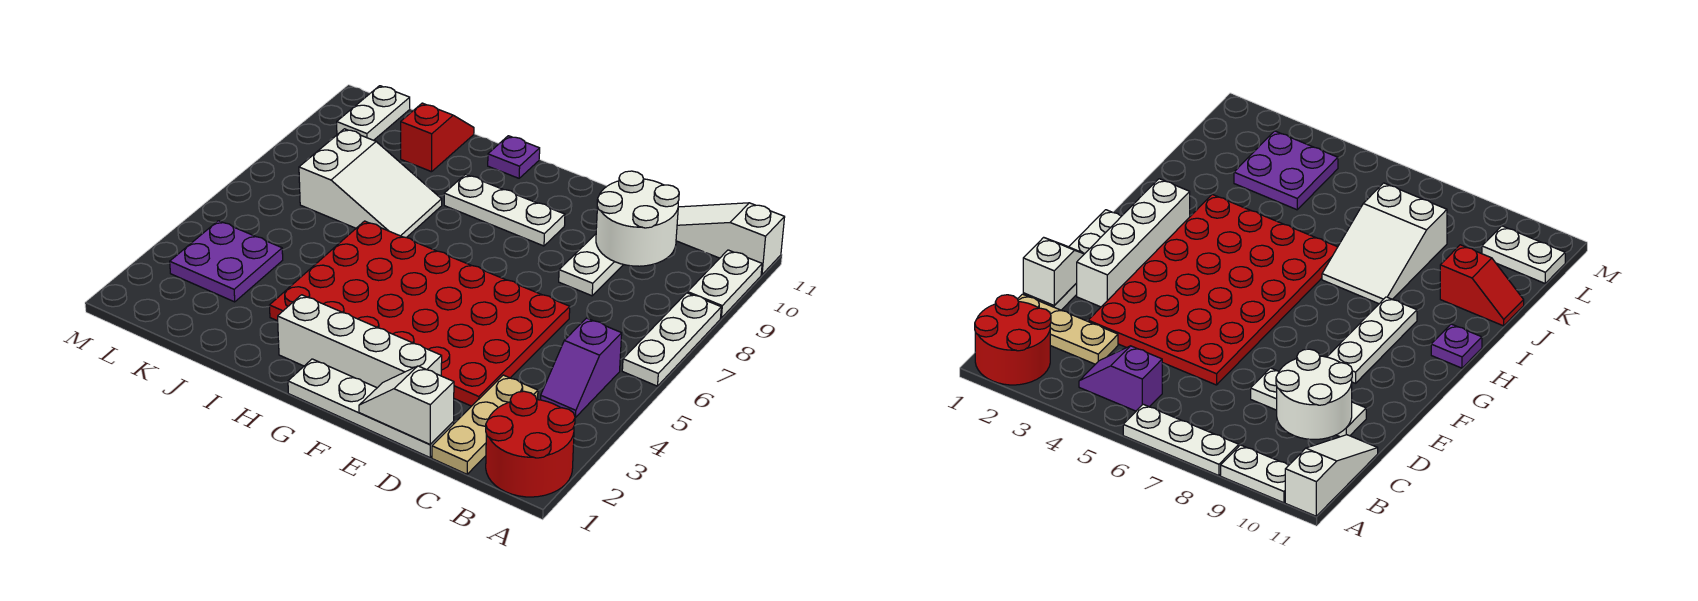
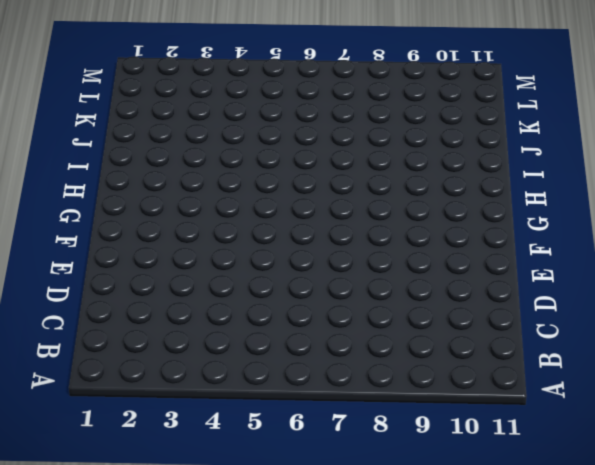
none -> red round brick A1:B2 level 1
none -> white plate A6:A8 level 1
none -> white plate A9:A10 level 1

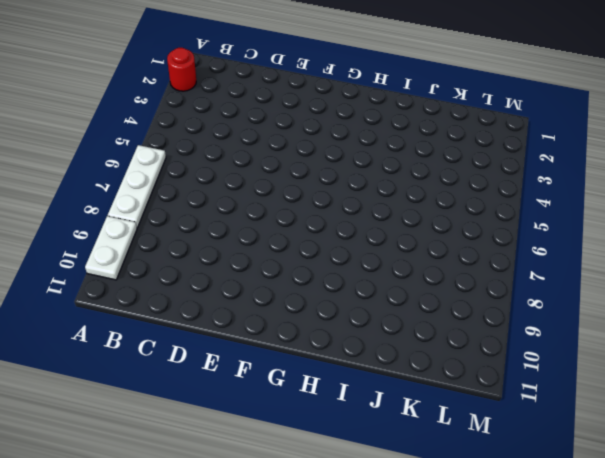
red round brick A2 level 1 -> red round brick A1:B2 level 1
none -> white slope A11:C11 level 1 top A
none -> purple slope B4:B5 level 1 top 5
none -> tan plate C1:C3 level 1

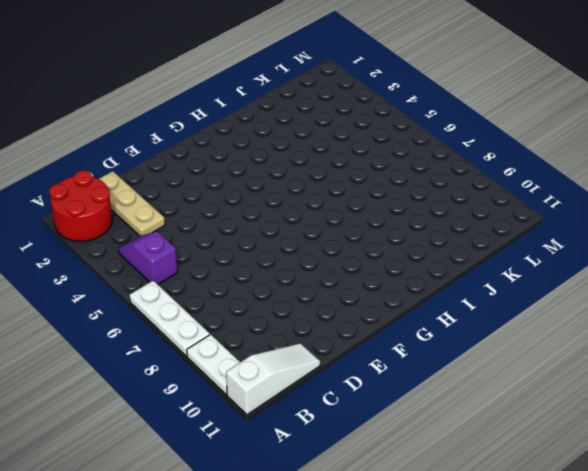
none -> white plate D1:G1 level 1
none -> red plate D3:I6 level 1
none -> white plate D8:D10 level 1

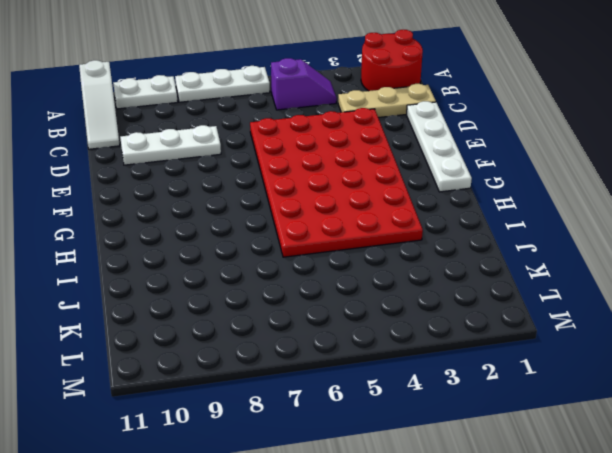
none -> white brick E2:H2 level 1
none -> white plate F9:H9 level 1
none -> purple plate H11 level 1

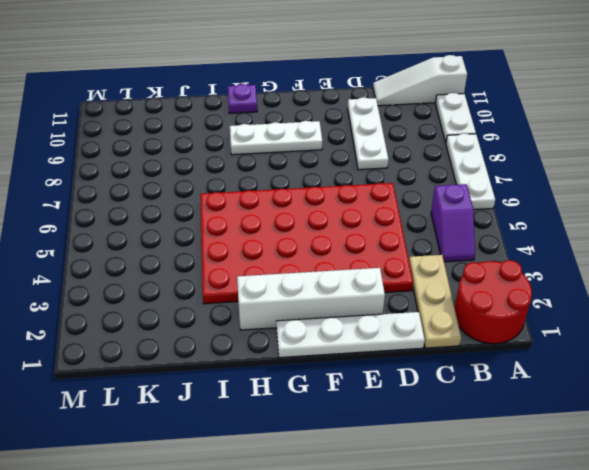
none -> white slope I7:K8 level 1 top K
none -> red slope J10:J11 level 1 top 10
none -> purple plate K3:L4 level 1

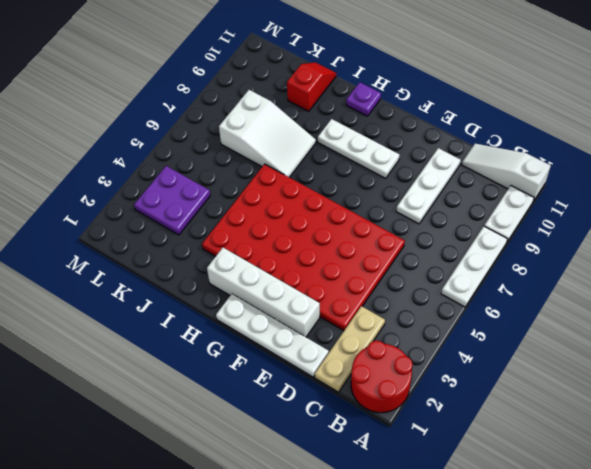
none -> purple slope B4:B5 level 1 top 5
none -> white plate L10:L11 level 1
none -> white round brick C9:D10 level 2

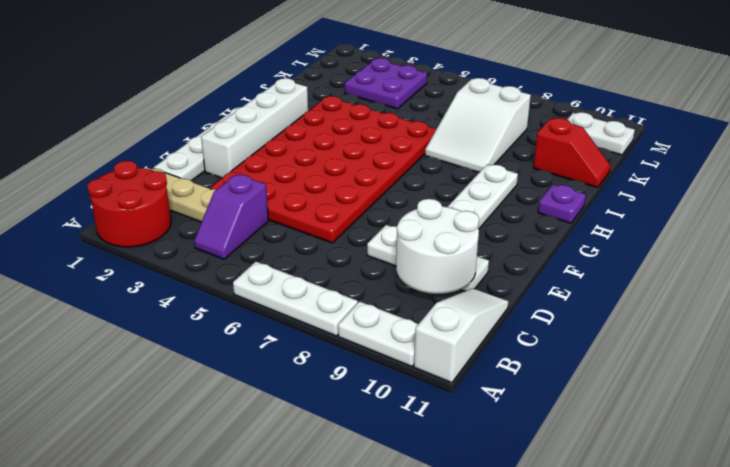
purple slope B4:C4 level 1 top C -> purple slope B4:B5 level 1 top 5
none -> white slope D1:E1 level 2 top D

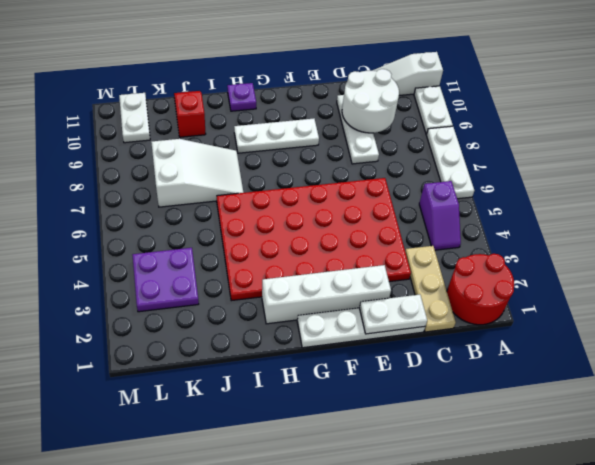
white plate D1:E1 level 2 -> white slope D1:E1 level 2 top D

